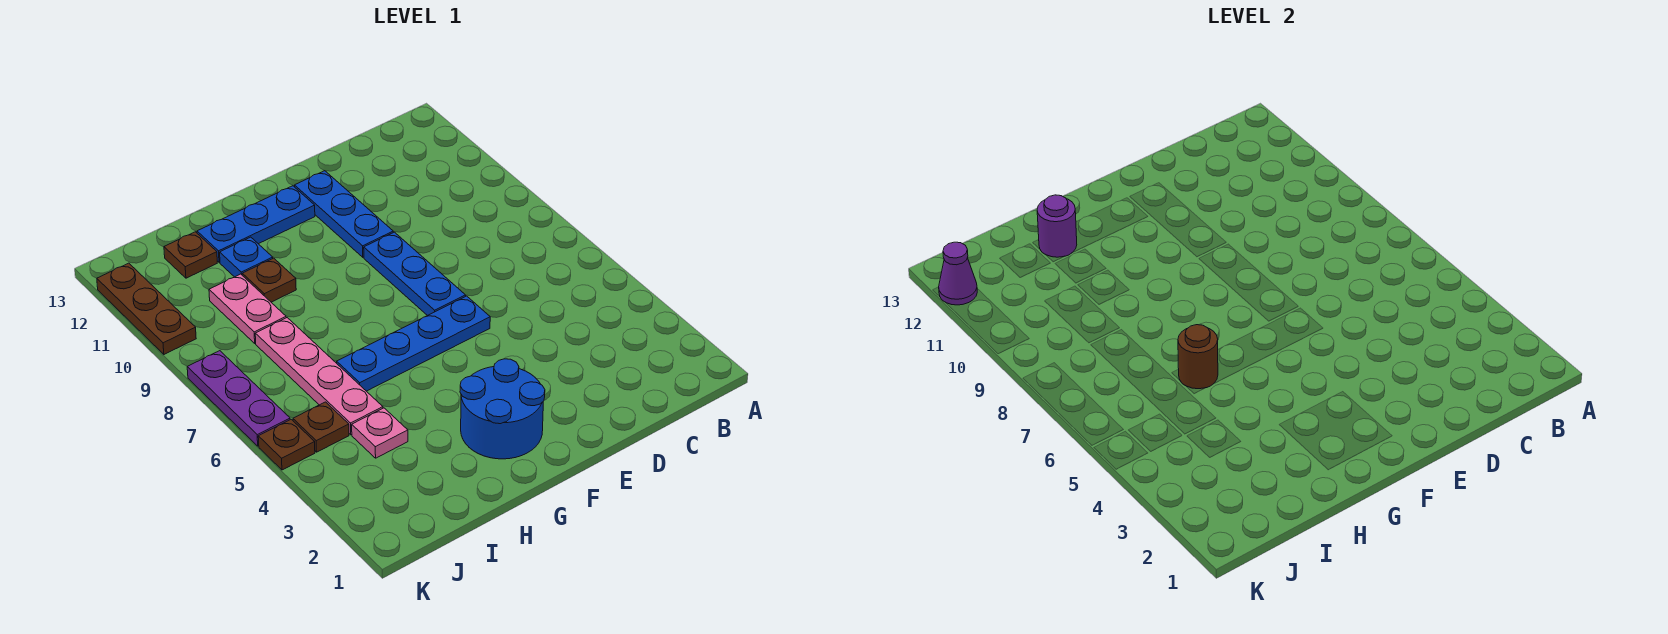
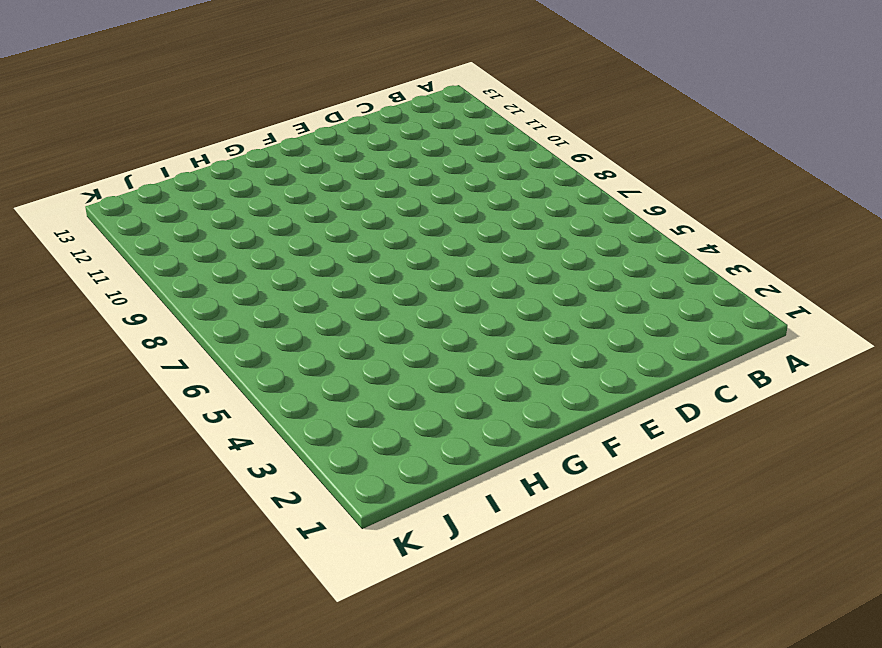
none -> blue plate E6:H6 level 1
none -> blue plate E7:E9 level 1
none -> blue plate E10:E12 level 1

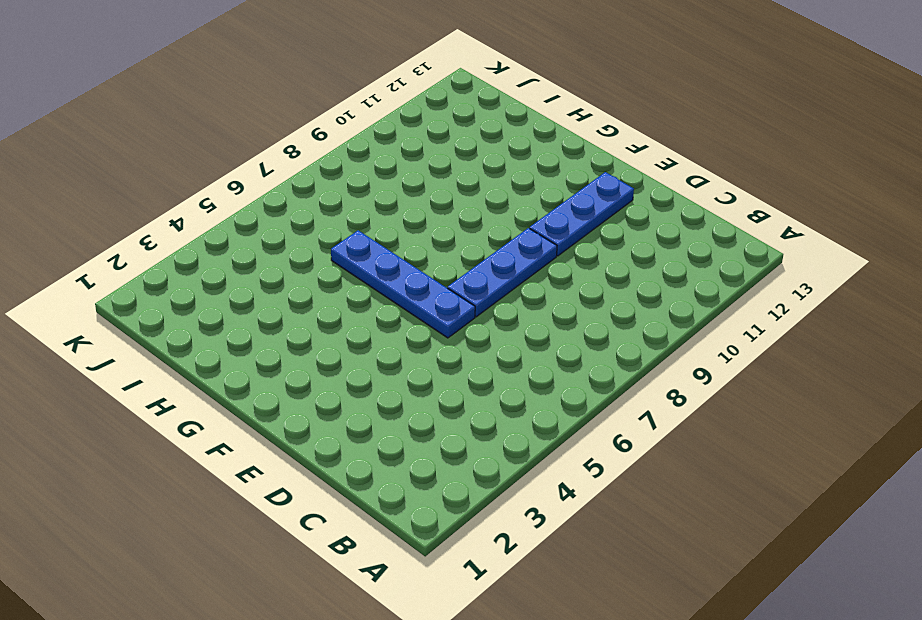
none -> blue round brick F2:G3 level 1
none -> blue plate F12:H12 level 1
none -> brown plate H10 level 1

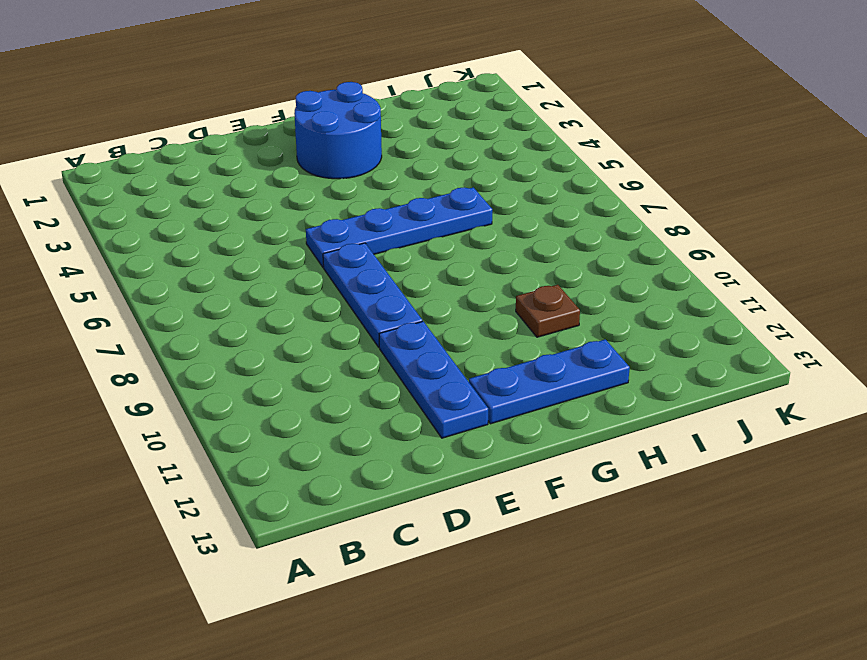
none -> blue plate H11 level 1
none -> pink plate I4 level 1
none -> pink plate I5:I8 level 1

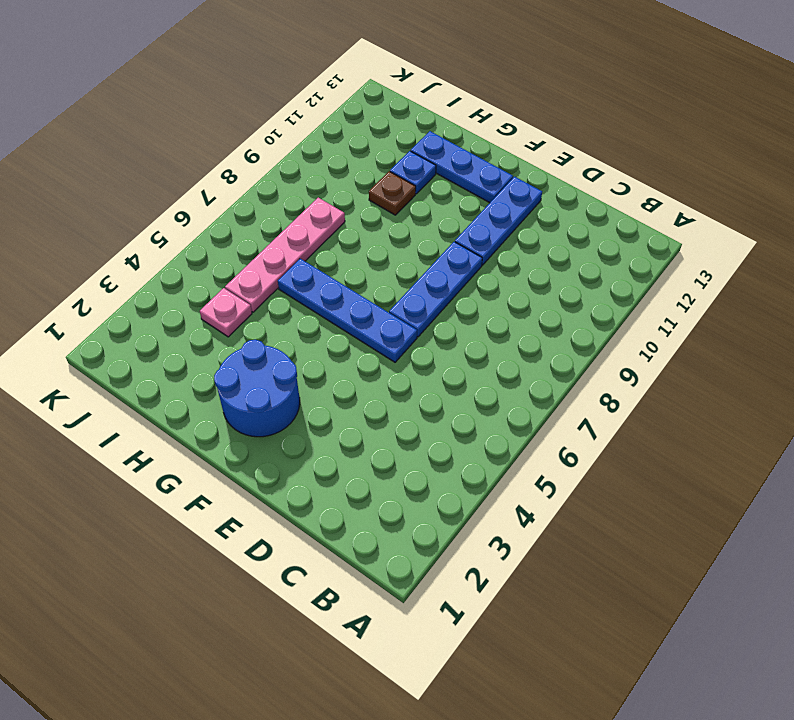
none -> pink plate I9:I10 level 1
none -> brown plate I12 level 1
none -> brown plate J5 level 1

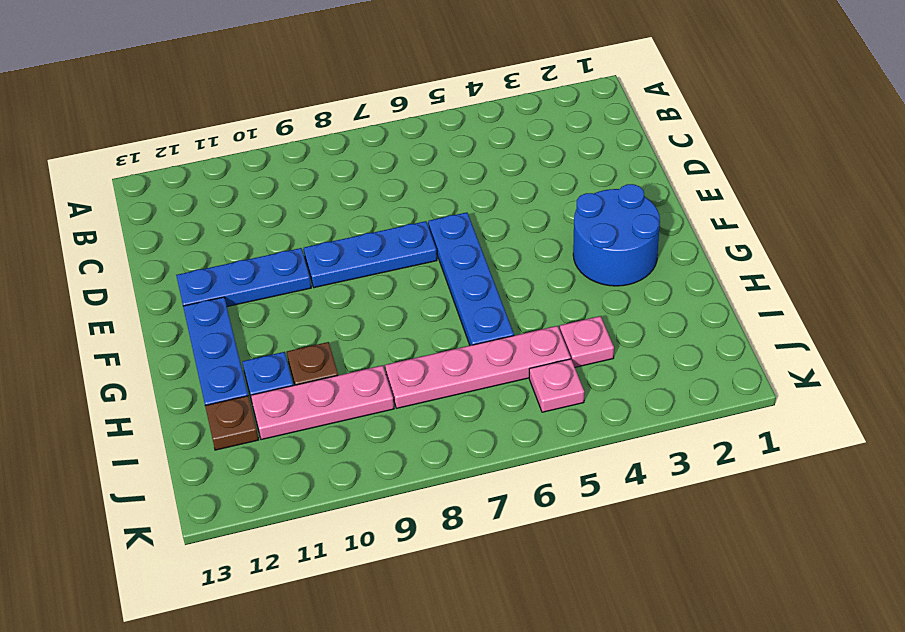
pink plate I9:I11 level 1 -> pink plate I9:I10 level 1
pink plate J5 level 1 -> brown plate J5 level 1
none -> brown plate K5 level 1
none -> purple plate K6:K8 level 1
none -> brown plate K10:K12 level 1

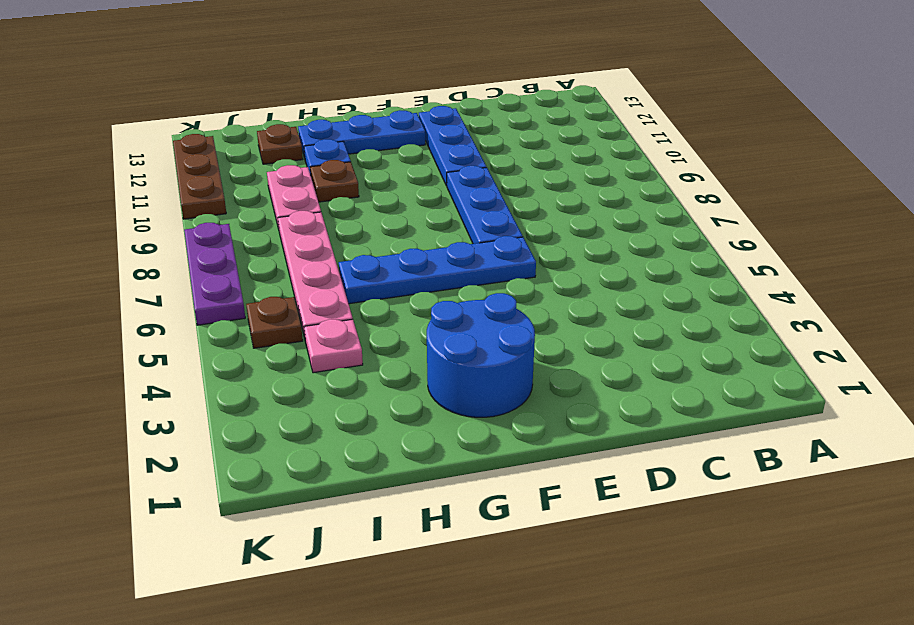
none -> brown plate K5 level 1
none -> brown round brick H6 level 2
none -> purple round brick H12 level 2

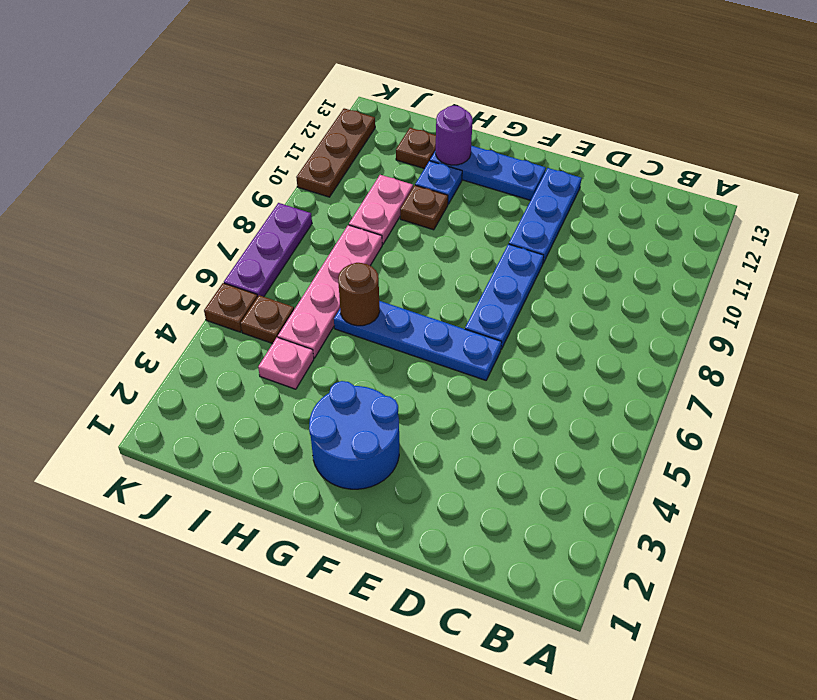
none -> purple cone K12 level 2

